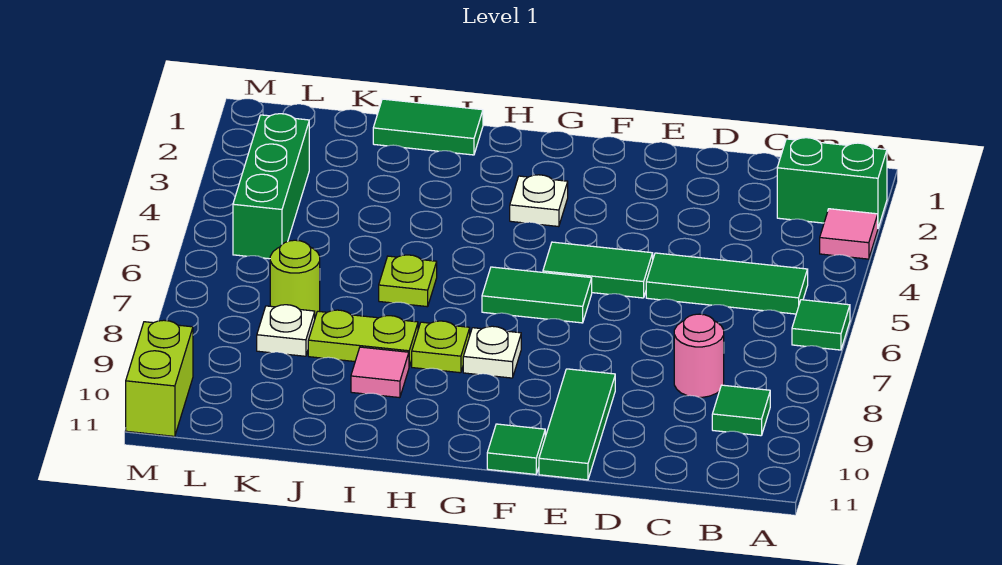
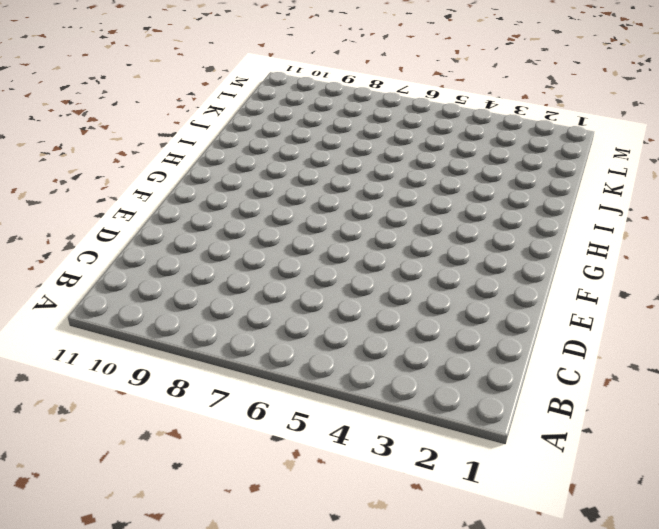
none -> green brick A2:B2 level 1
none -> pink tile A3 level 1
none -> green tile A6 level 1

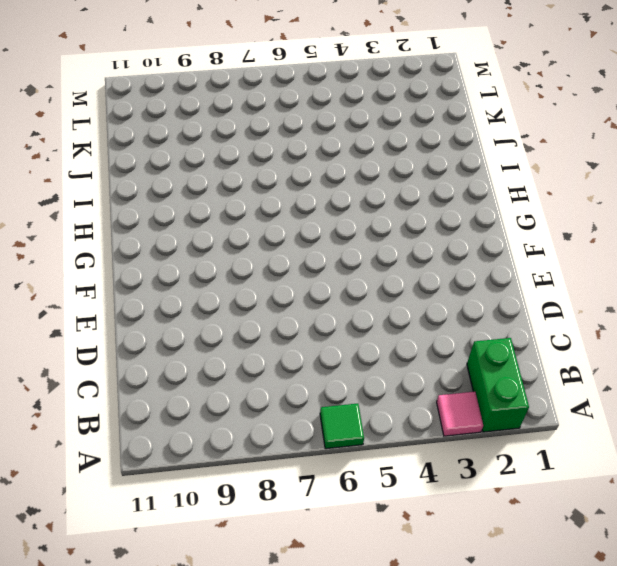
none -> green tile B5:D5 level 1
none -> green tile B9 level 1
none -> pink round brick C8 level 1

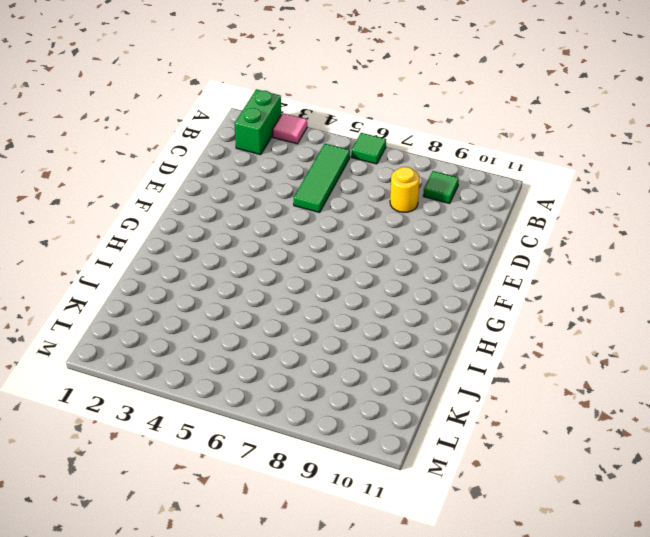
yellow round brick C8 level 1 -> pink round brick C8 level 1
none -> green tile E5:F5 level 1
none -> green tile E9:E11 level 1
none -> green tile F6:G6 level 1

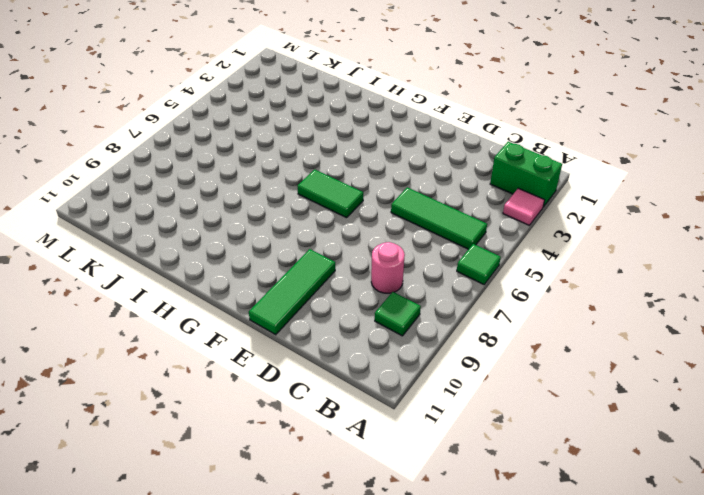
none -> green tile E5:F5 level 1
none -> green tile F11 level 1
none -> white plate G3 level 1

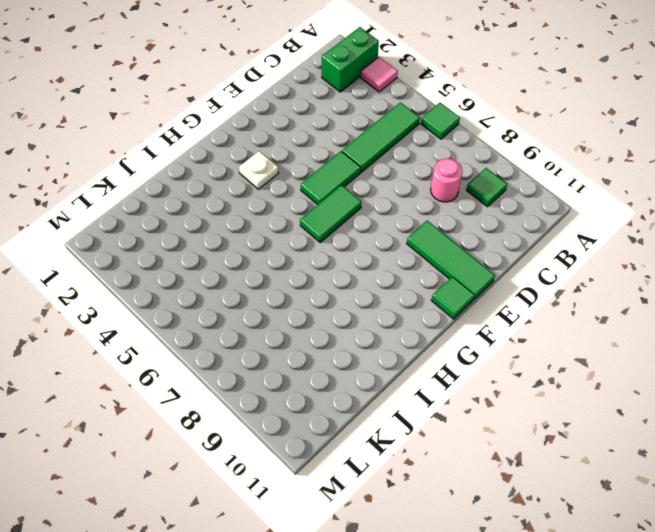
none -> white plate G8 level 1
none -> lime plate H8 level 1
none -> green tile I1:J1 level 1

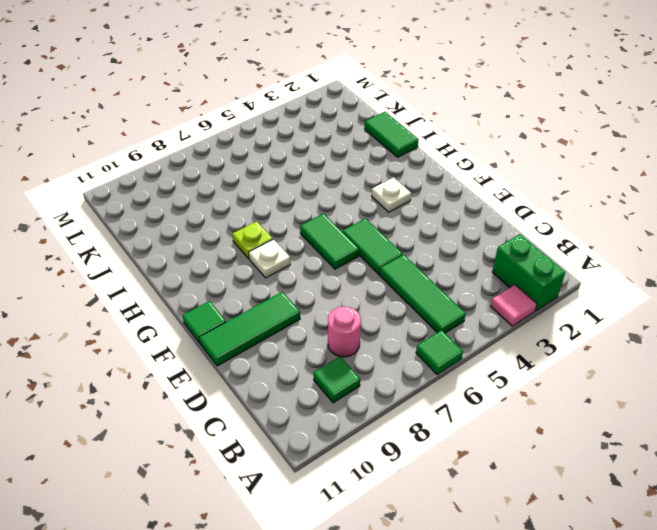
none -> lime plate I6 level 1
none -> lime plate I8:J8 level 1
none -> pink tile I9 level 1

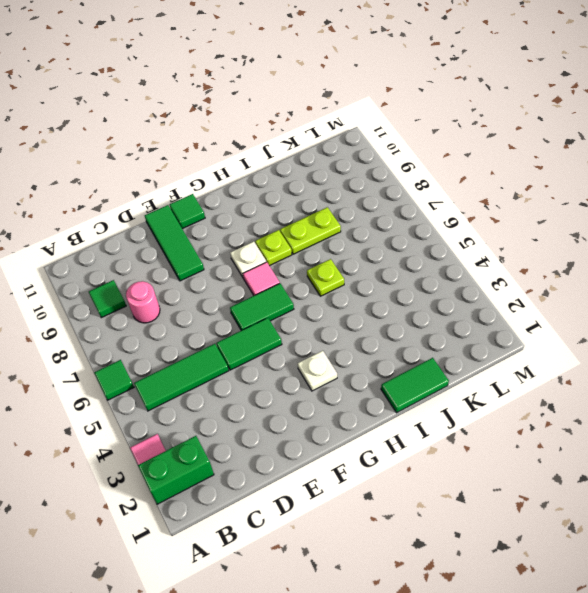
pink tile G7 level 1 -> pink tile I9 level 1
none -> lime round brick K7 level 1
none -> white plate K8 level 1
none -> green brick L3:L5 level 1

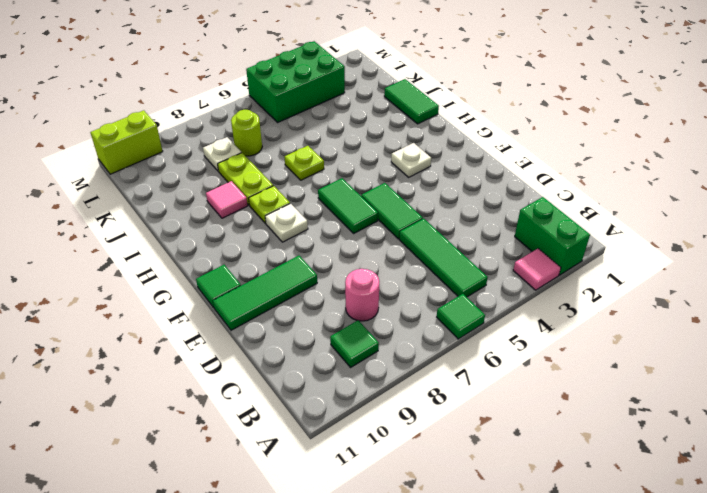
green brick L3:M5 level 1 -> green brick L3:L5 level 1

